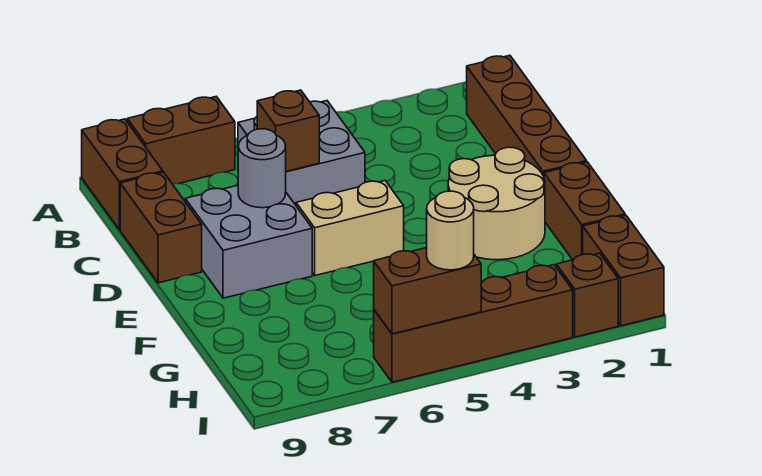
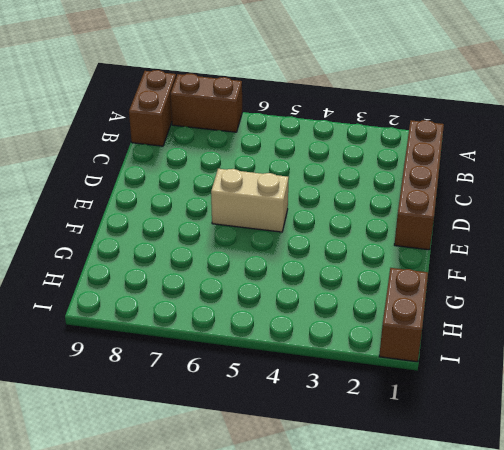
none -> grey brick B5:C6 level 1
none -> brown brick C9:D9 level 1
none -> grey brick D7:E8 level 1

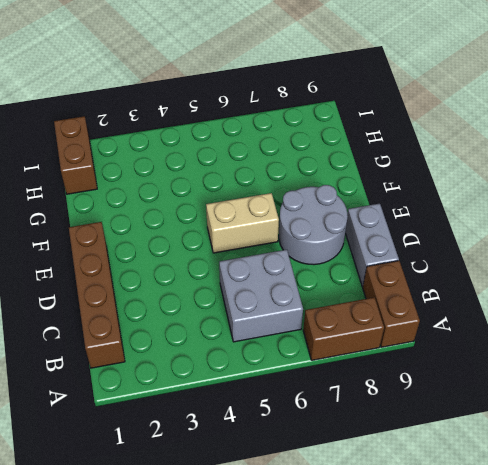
grey brick C9:D9 level 1 -> brown brick C9:D9 level 1
grey round brick D7:E8 level 1 -> grey brick D7:E8 level 1
none -> tan round brick E2:F3 level 1
none -> brown brick F1:G1 level 1
none -> brown brick I2 level 1

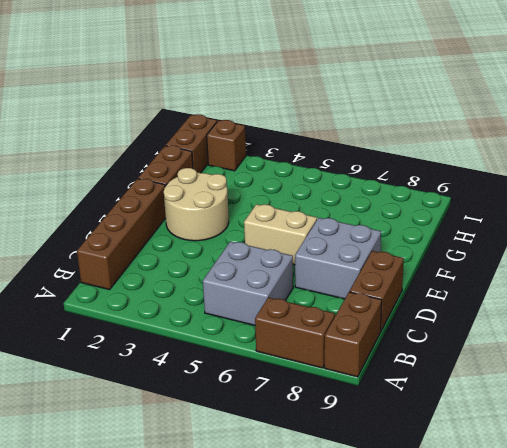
none -> brown brick I3:I6 level 1
none -> brown brick C6 level 2
none -> grey round brick D7 level 2

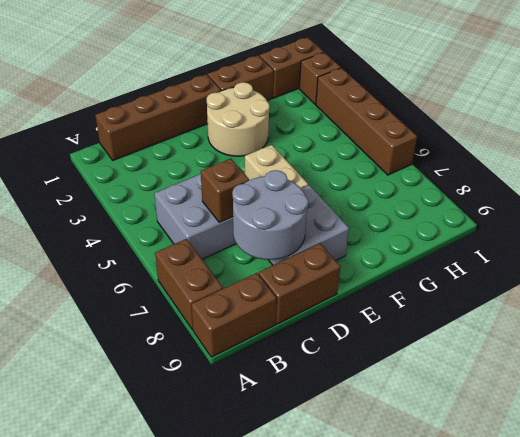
grey round brick C7:D8 level 2 -> grey round brick D7 level 2
none -> brown brick I5:I6 level 2
none -> tan round brick I5 level 3

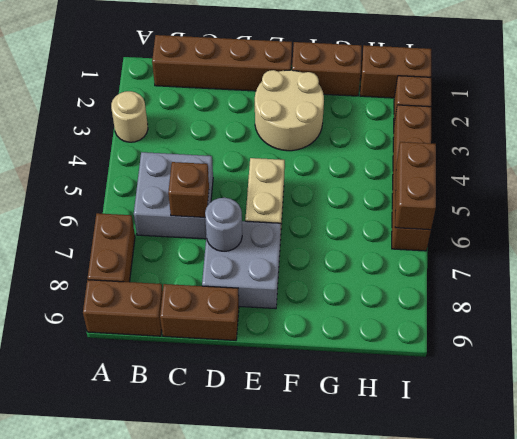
tan round brick A3 level 1 -> tan round brick I5 level 3

